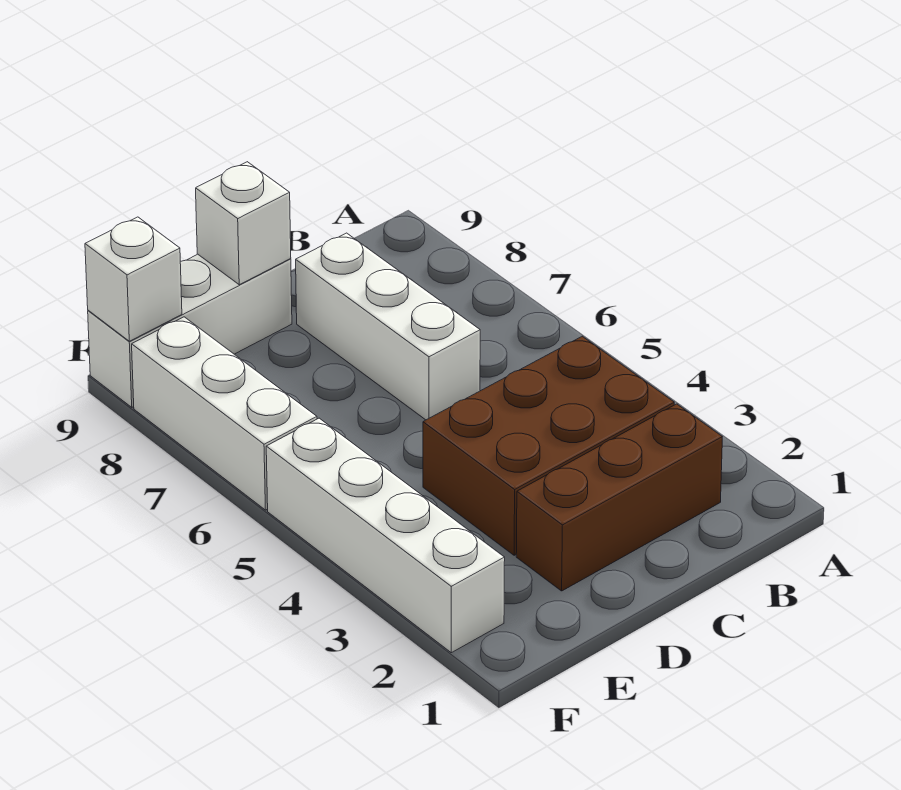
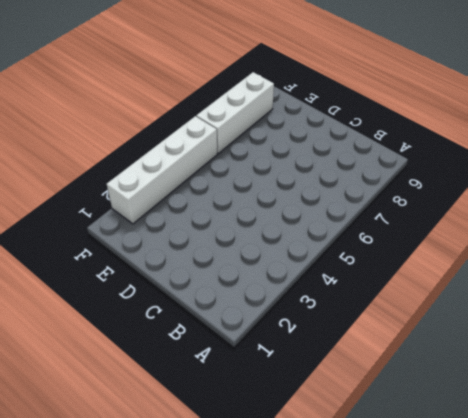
none -> brown brick B2:D2 level 1
none -> brown brick B3:D4 level 1

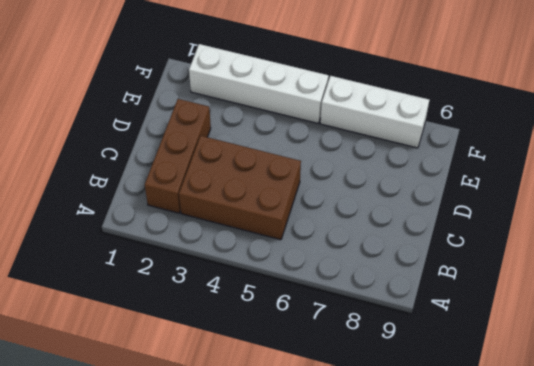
brown brick B3:C5 level 1 -> brown brick B3:D4 level 1
none -> white brick C6:C8 level 1
none -> white brick D9:F9 level 1

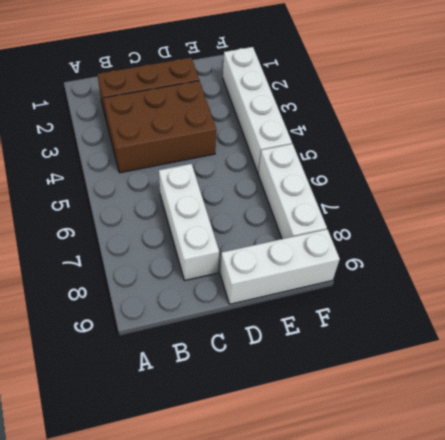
none -> white brick D9 level 2
none -> white brick F9 level 2

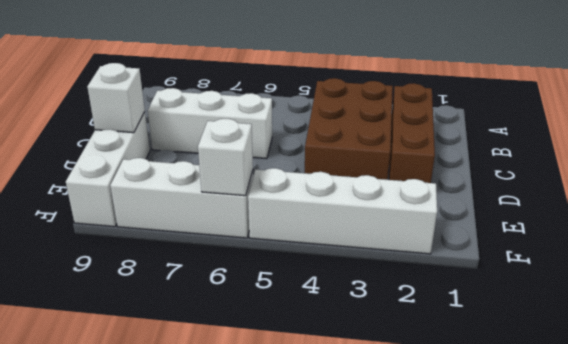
white brick F6 level 2 -> white brick F9 level 2

